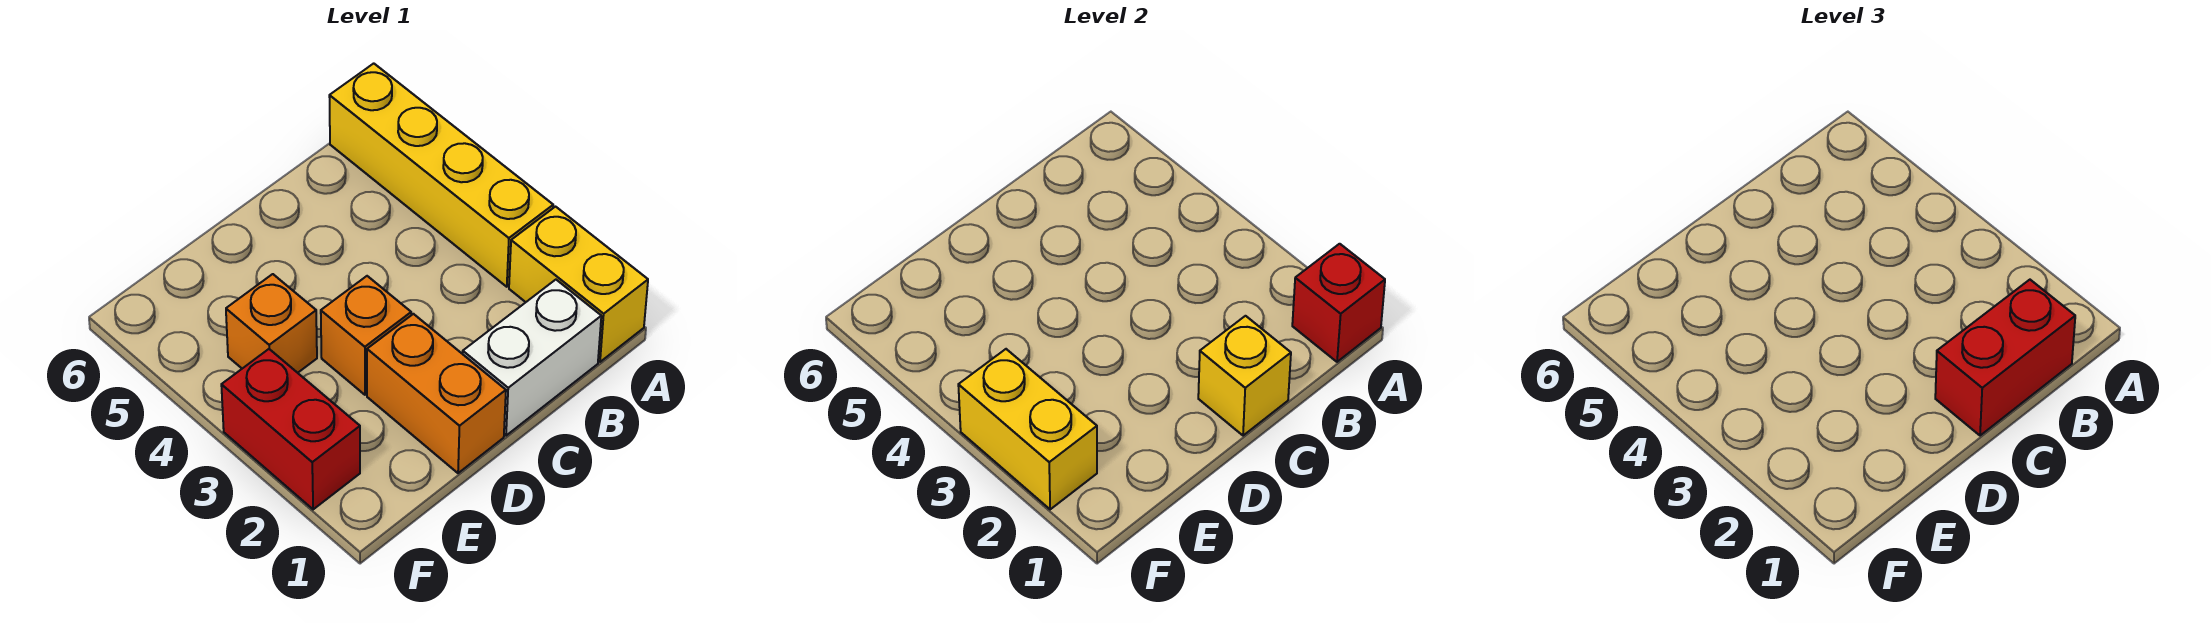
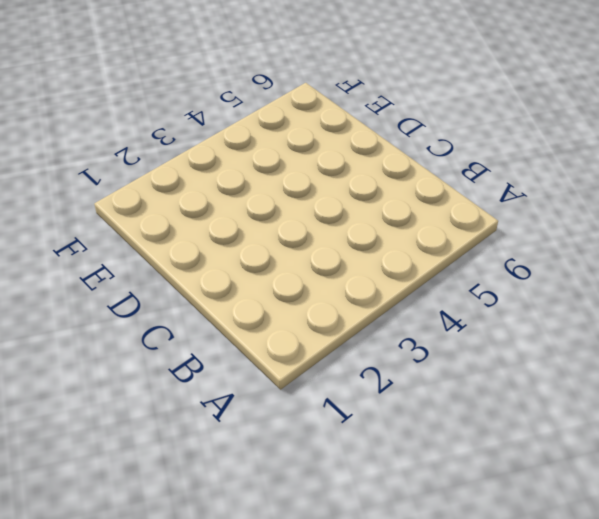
none -> yellow brick A1:A2 level 1
none -> yellow brick A3:A6 level 1

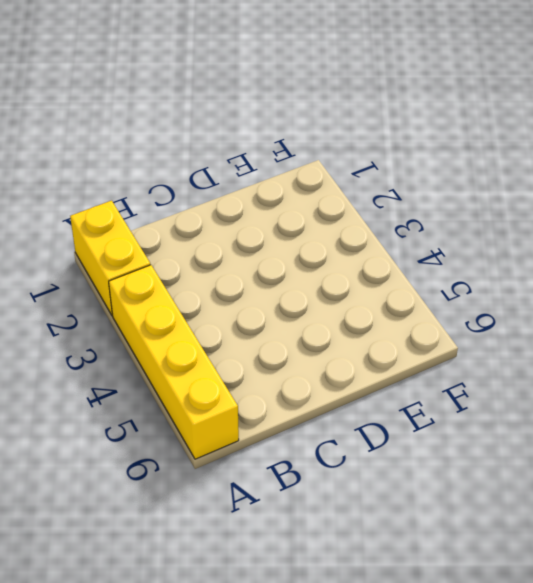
none -> white brick B1:C1 level 1
none -> orange brick D1:D2 level 1

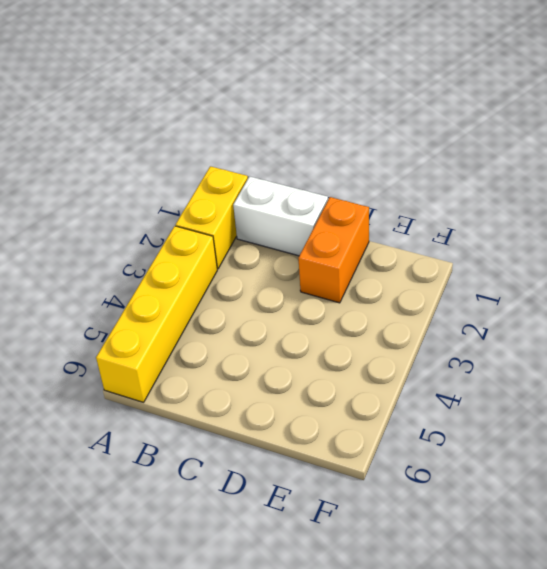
none -> orange brick D3 level 1
none -> orange brick E4 level 1

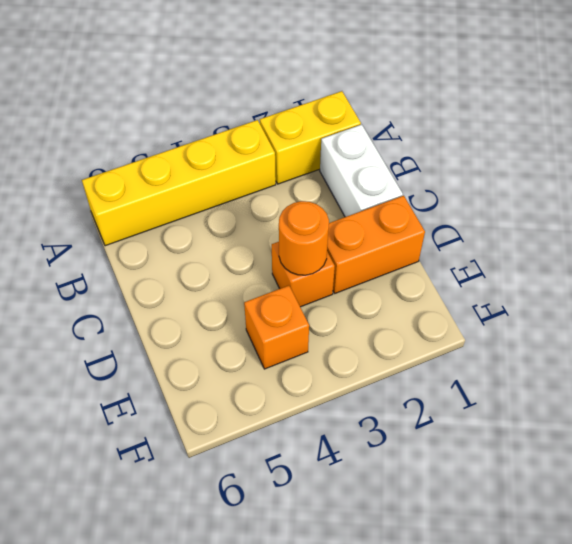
orange round brick D3 level 2 -> none
none -> red brick F2:F3 level 1
none -> red brick A1 level 2

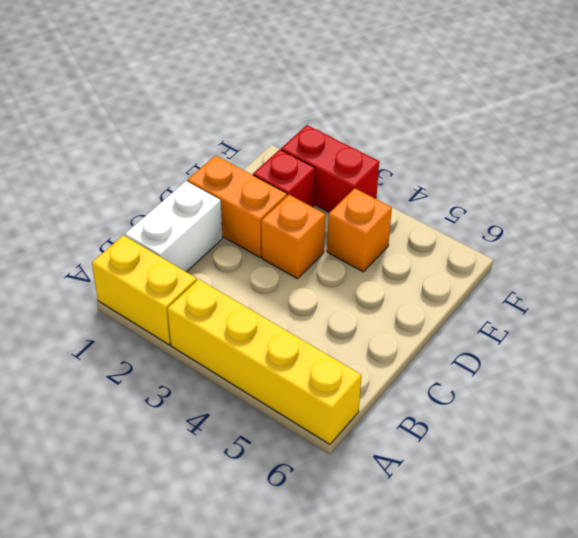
red brick E2 level 1 -> red brick A1 level 2
none -> yellow brick C1 level 2
none -> yellow brick F2:F3 level 2

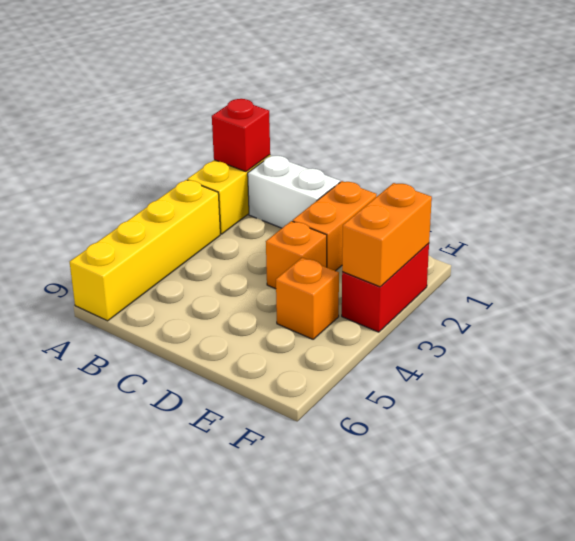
orange brick F2:F3 level 2 -> yellow brick F2:F3 level 2
none -> yellow brick C1 level 2
none -> red brick B1:C1 level 3

